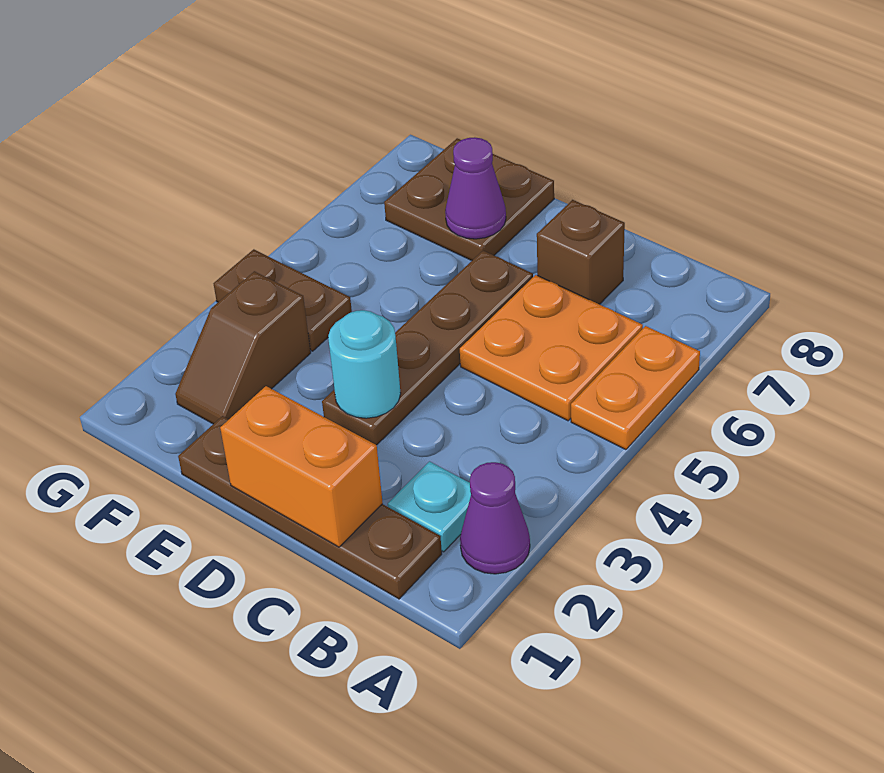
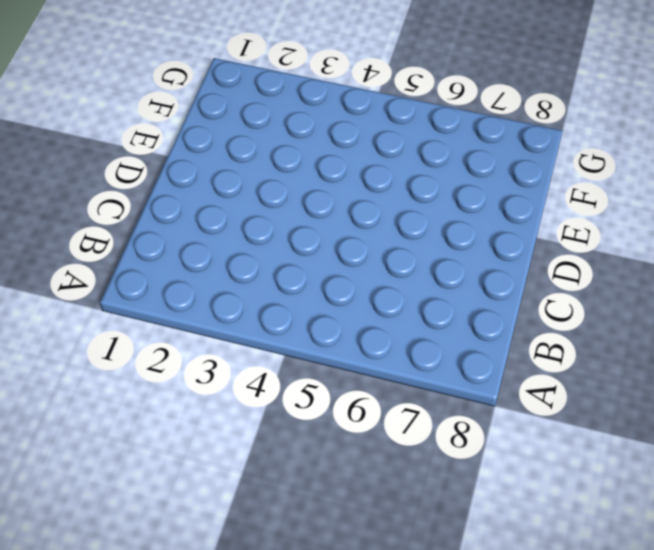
none -> purple cone A2 level 1
none -> orange plate A5:A6 level 1
none -> brown plate B1:E1 level 1

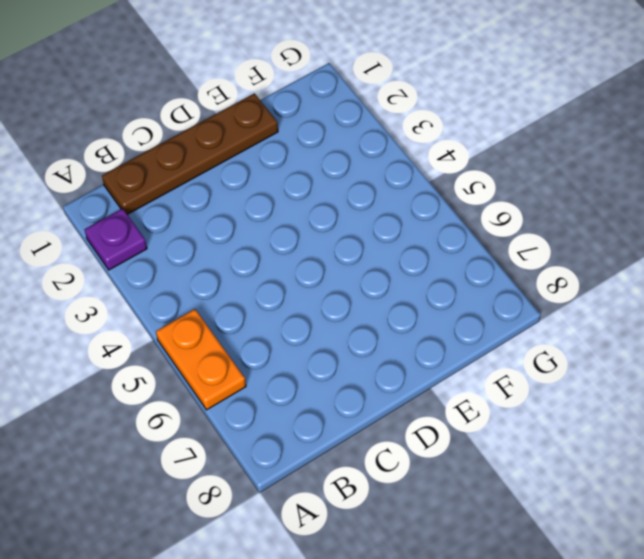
purple plate A2 level 1 -> purple cone A2 level 1
none -> cyan plate B2 level 1
none -> orange plate B5:C6 level 1
none -> brown brick C7 level 1

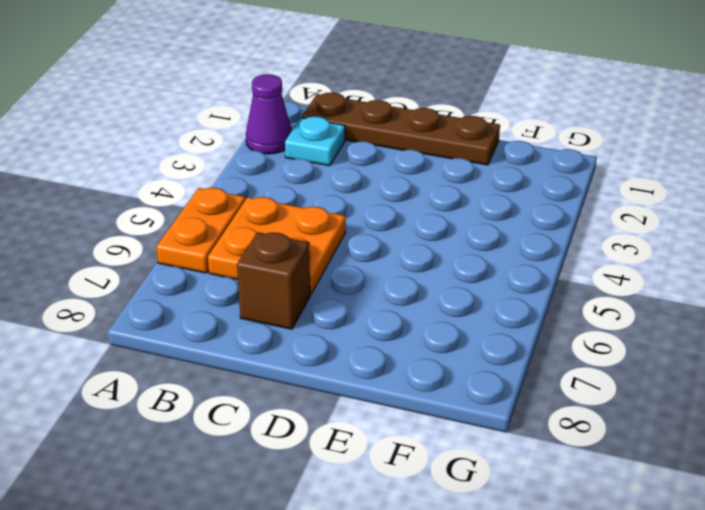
none -> brown plate D3:D6 level 1
none -> brown plate E7:F8 level 1
none -> brown slope F2:F3 level 1 top 3

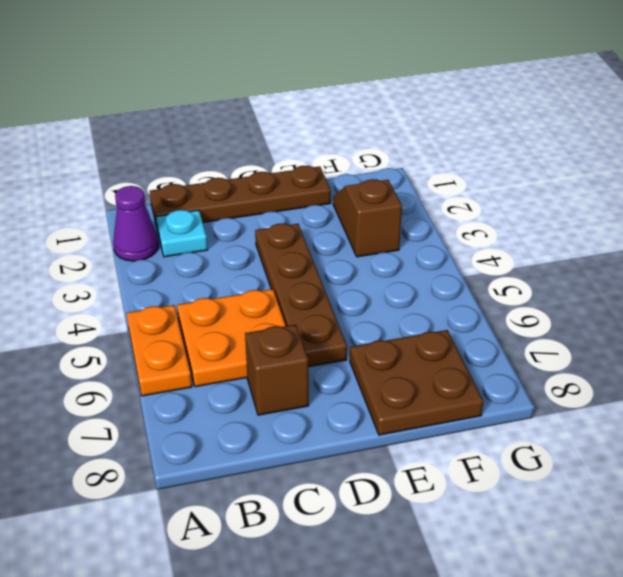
none -> brown plate F4:G4 level 1
none -> orange brick C1:D1 level 2
none -> cyan round brick D3 level 2

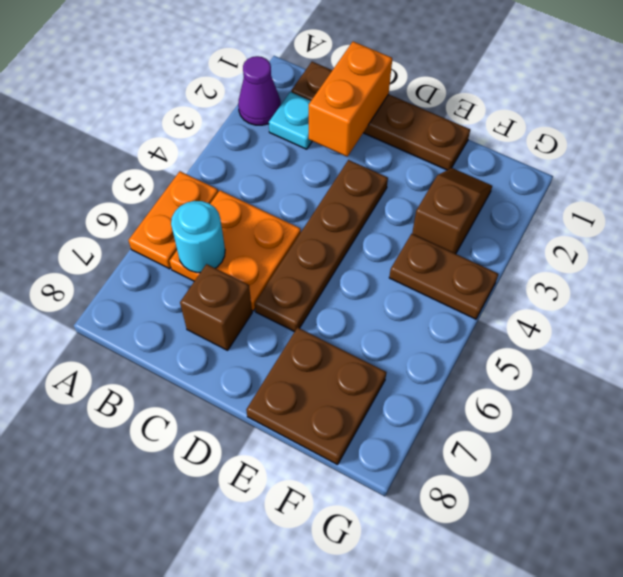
cyan round brick B6 level 2 -> cyan round brick D3 level 2
orange brick C1:C2 level 2 -> orange brick C1:D1 level 2
none -> purple cone E7 level 2

